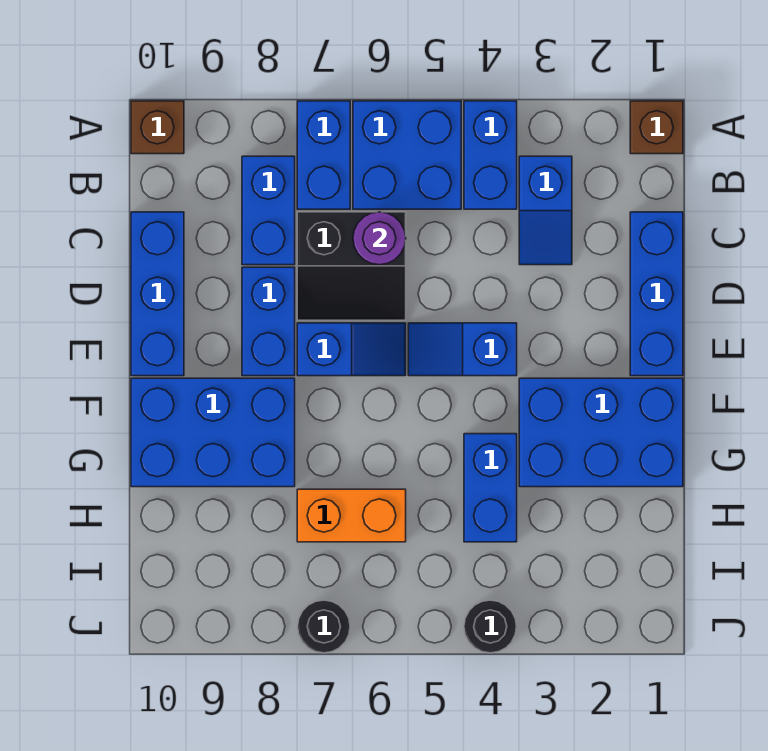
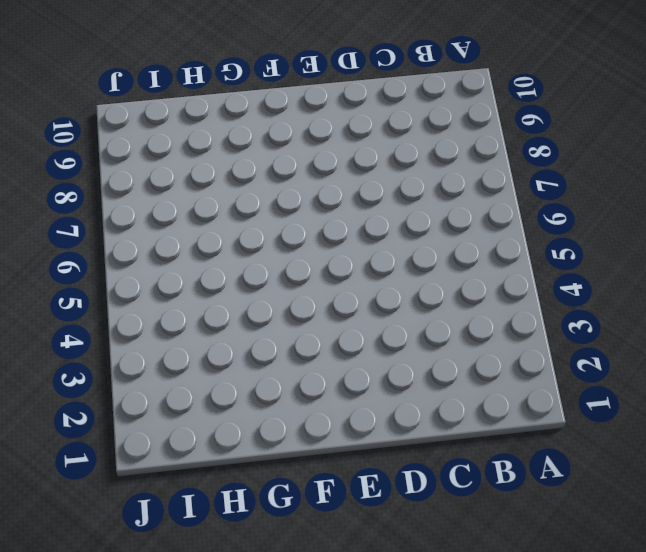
none -> brown brick A1 level 1
none -> blue brick A4:B4 level 1
none -> blue brick A5:B6 level 1

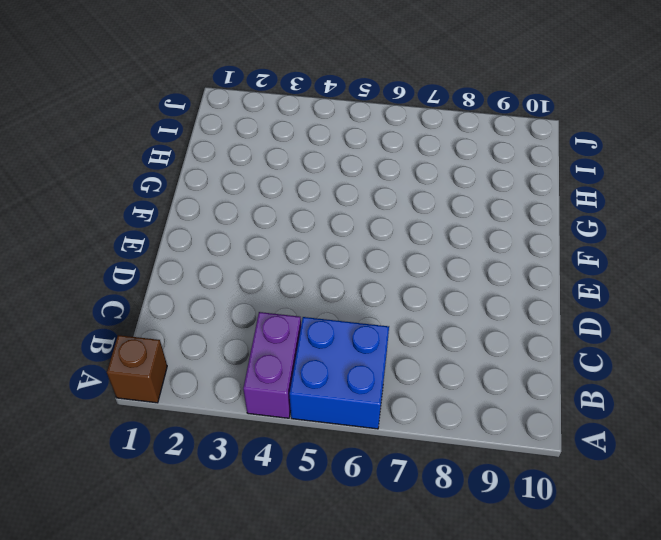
purple brick A4:B4 level 1 -> blue brick A4:B4 level 1
none -> blue brick A7:B7 level 1
none -> brown brick A10 level 1
none -> blue slope B3:C3 level 1 top B

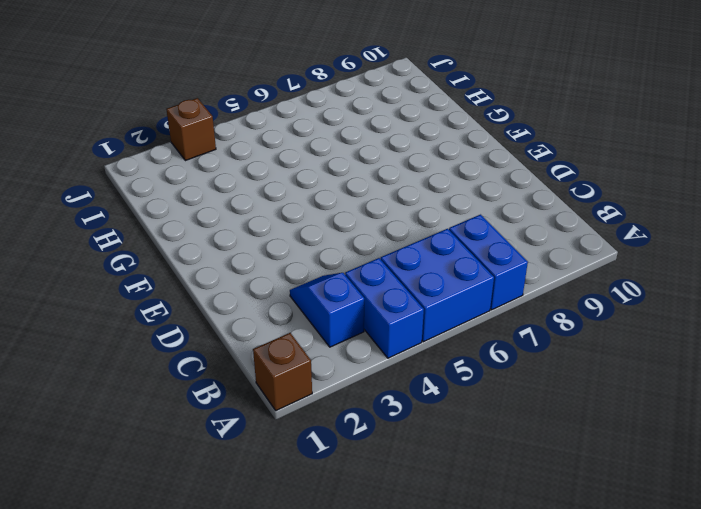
brown brick J3 level 1 -> brown brick A10 level 1
none -> blue brick B8:C8 level 1
none -> blue brick C1:E1 level 1
none -> black slope C6:D7 level 1 top C

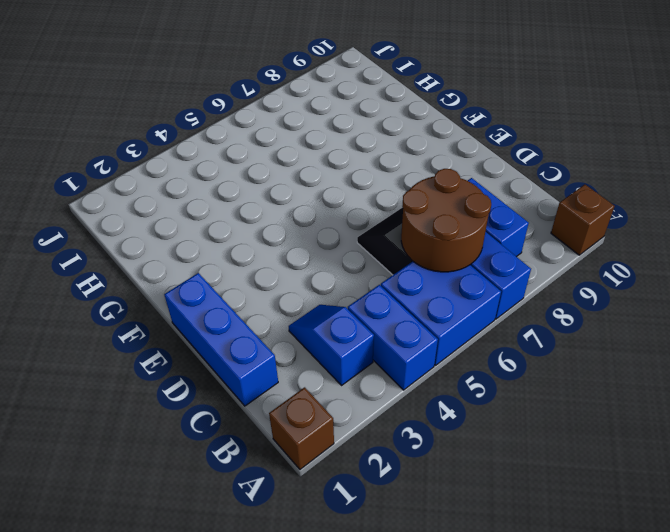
brown round brick B6:C7 level 2 -> purple round brick C6 level 2
none -> blue brick C10:E10 level 1
none -> blue brick D8:E8 level 1
none -> blue slope E4:E5 level 1 top 4

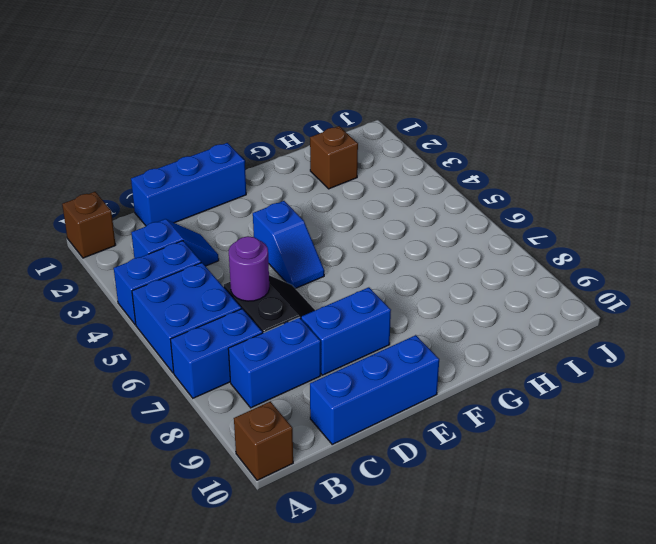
brown brick H2 level 1 -> none
none -> blue slope E6:E7 level 1 top 7
none -> blue brick F1:G3 level 1
none -> blue brick F8:G10 level 1

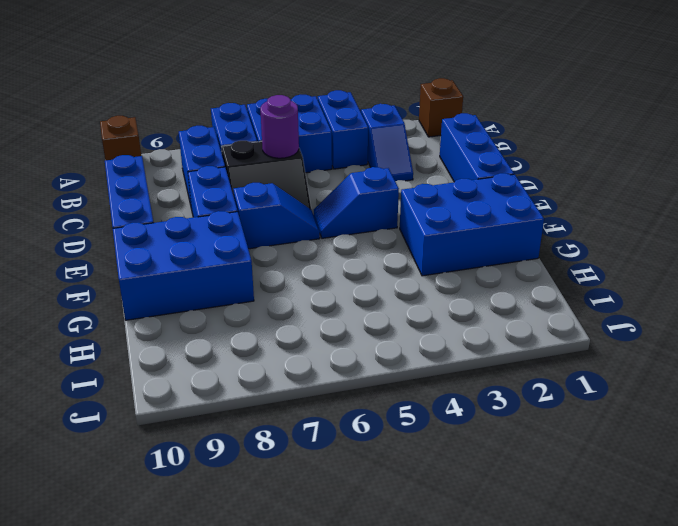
none -> blue brick G4:H4 level 1
none -> orange brick H6:H7 level 1
none -> black round brick J4 level 1

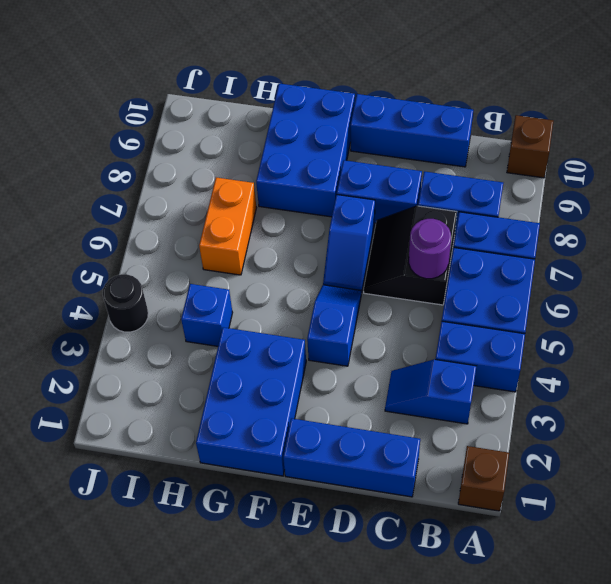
blue brick H4 level 1 -> blue brick G4:H4 level 1
none -> black round brick J7 level 1

